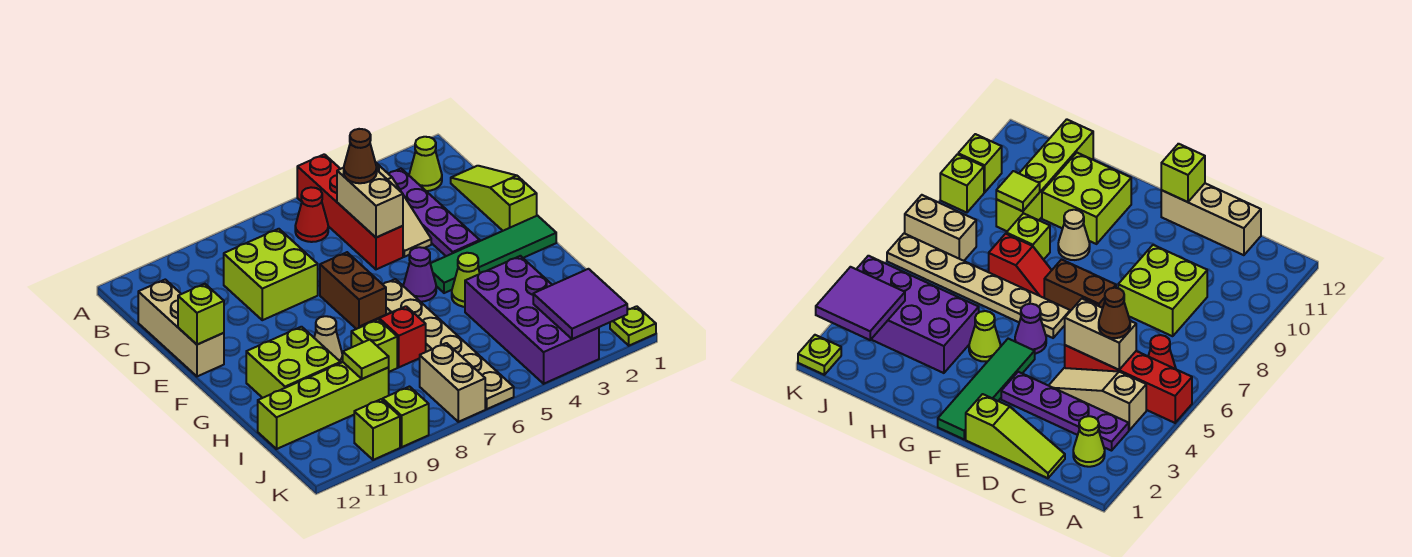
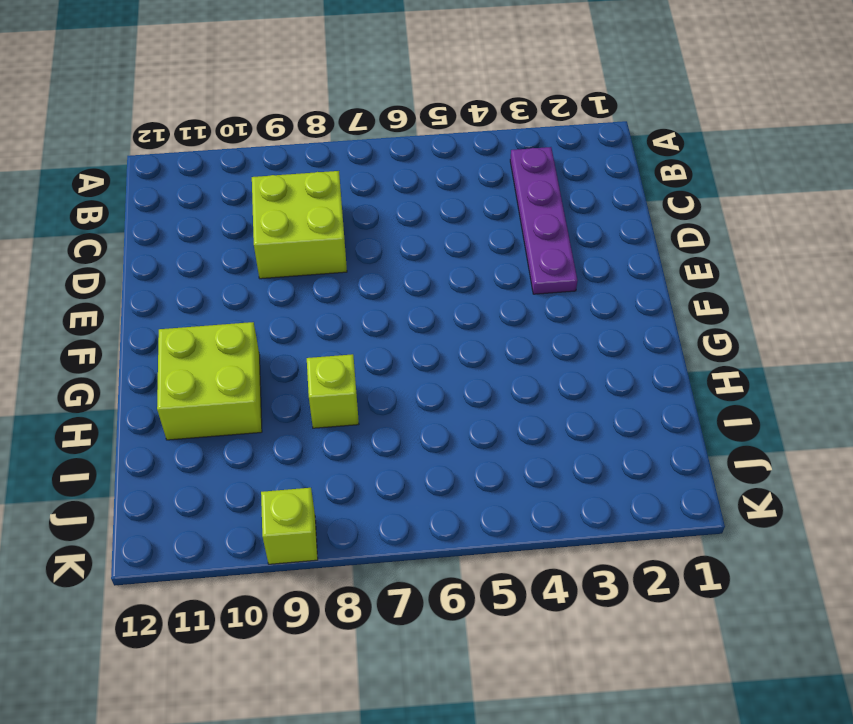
none -> red brick A5:D5 level 1
none -> lime cone B2 level 1
none -> tan slope B4:D4 level 1 top B

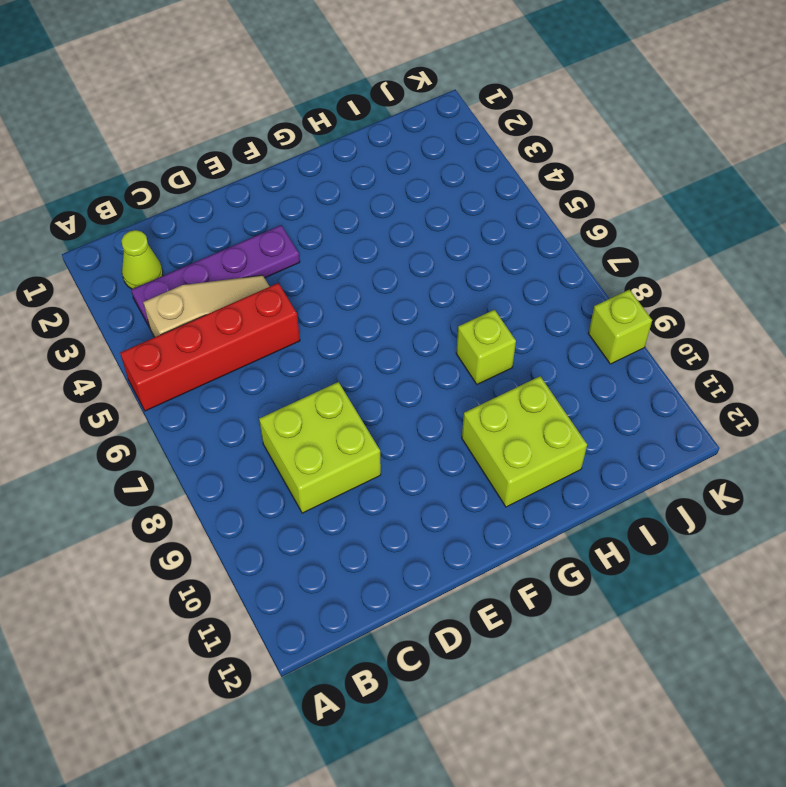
none -> red cone B6 level 1
none -> lime slope C1:E1 level 1 top E
none -> tan brick C12:E12 level 1

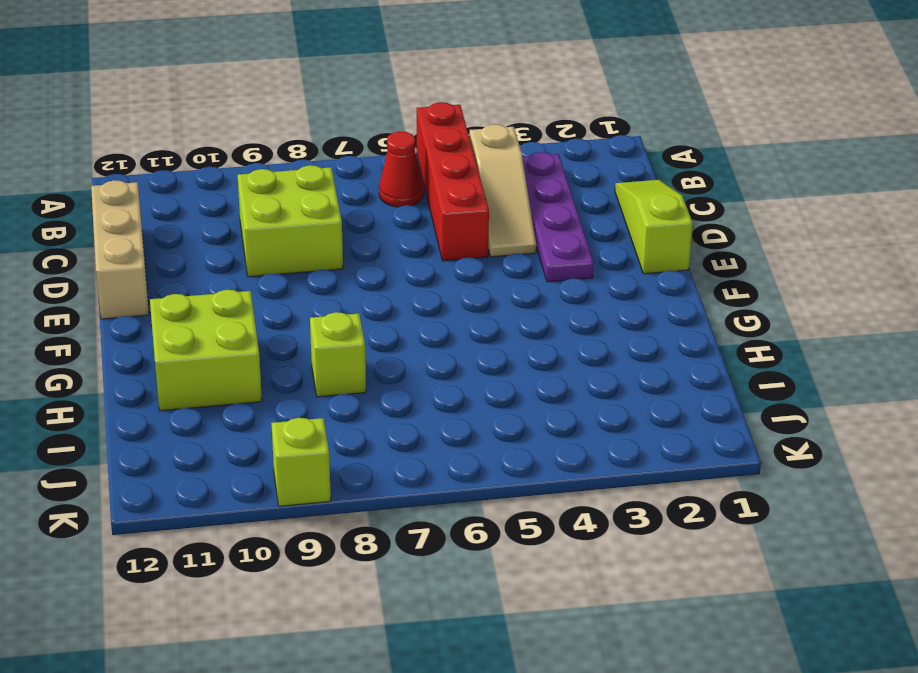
none -> lime cone B2 level 1
none -> brown brick E7:F7 level 1
none -> green tile F1:F4 level 1

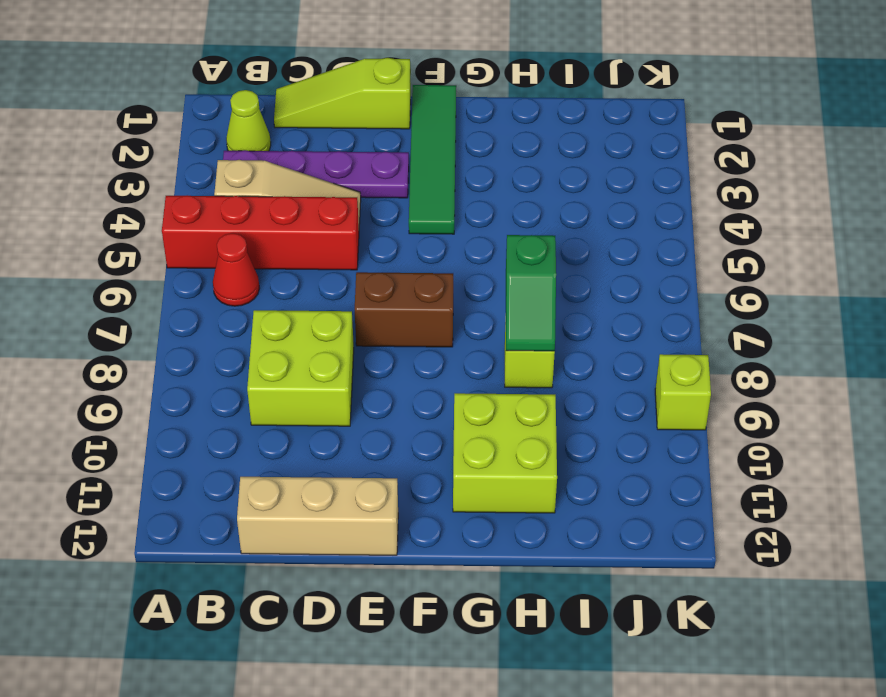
green slope H7:H8 level 2 top 7 -> none
none -> purple cone F5 level 1
none -> tan plate F6:K6 level 1
none -> lime cone G4 level 1

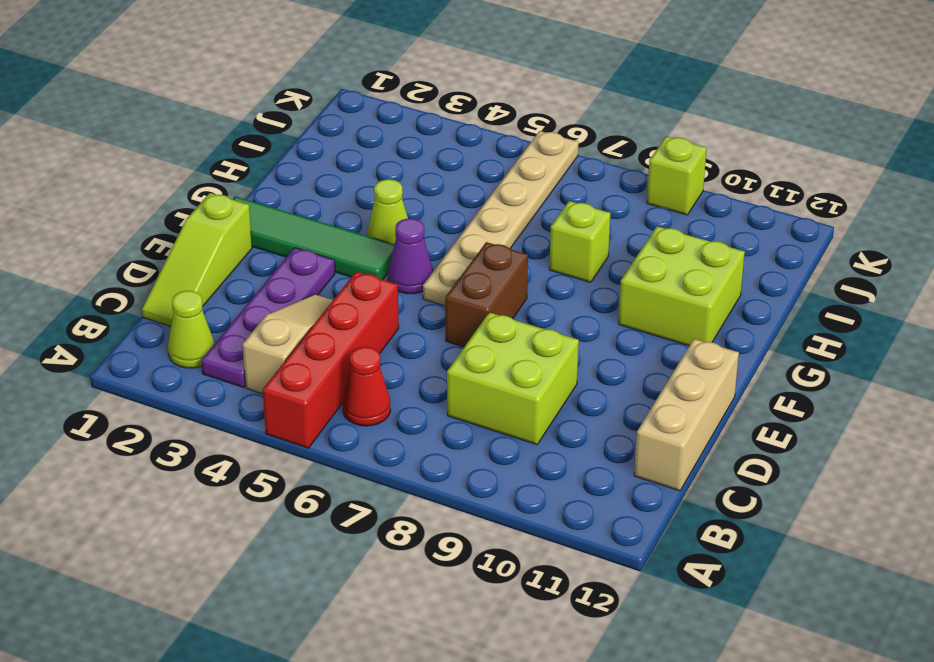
none -> red slope G7:H7 level 1 top H
none -> tan cone G9 level 1
none -> purple brick H3:K4 level 1

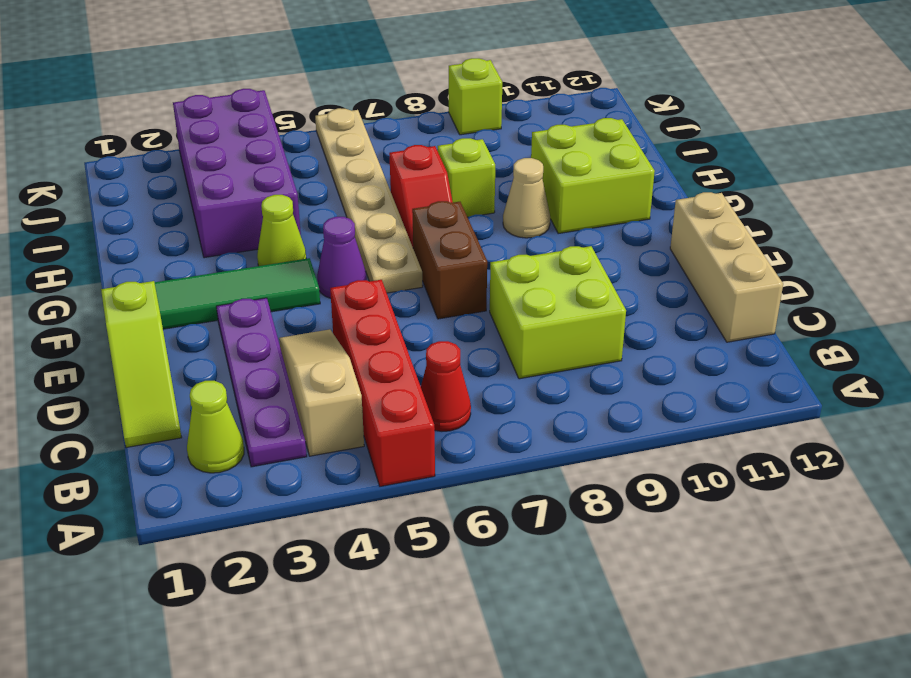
none -> lime brick I9:I12 level 1
none -> tan brick J7:K7 level 1
none -> lime plate K1 level 1

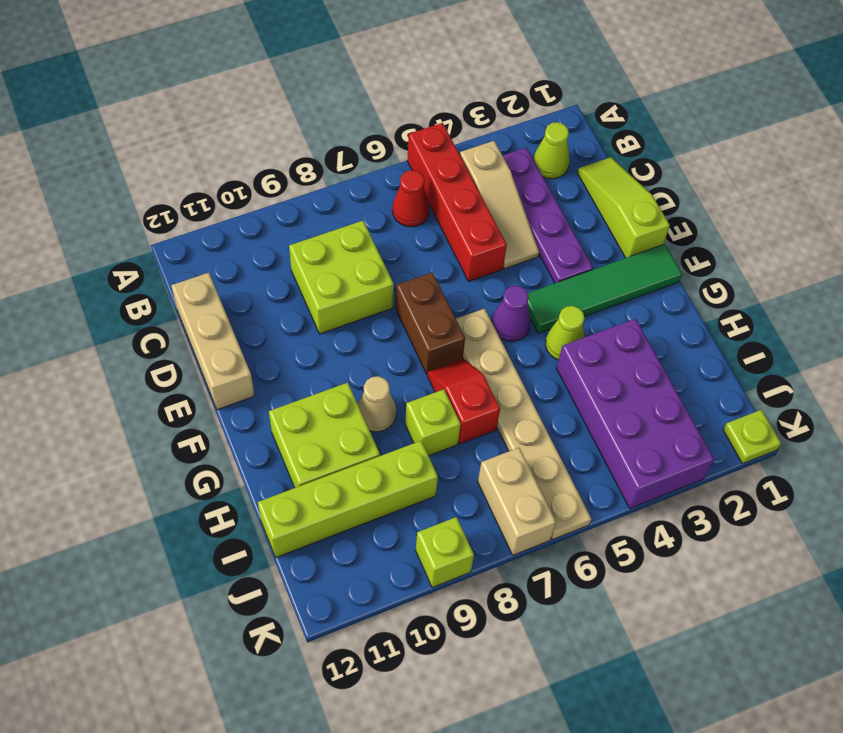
none -> lime brick K10 level 1
none -> tan brick C5:D5 level 2
none -> lime brick E12 level 2

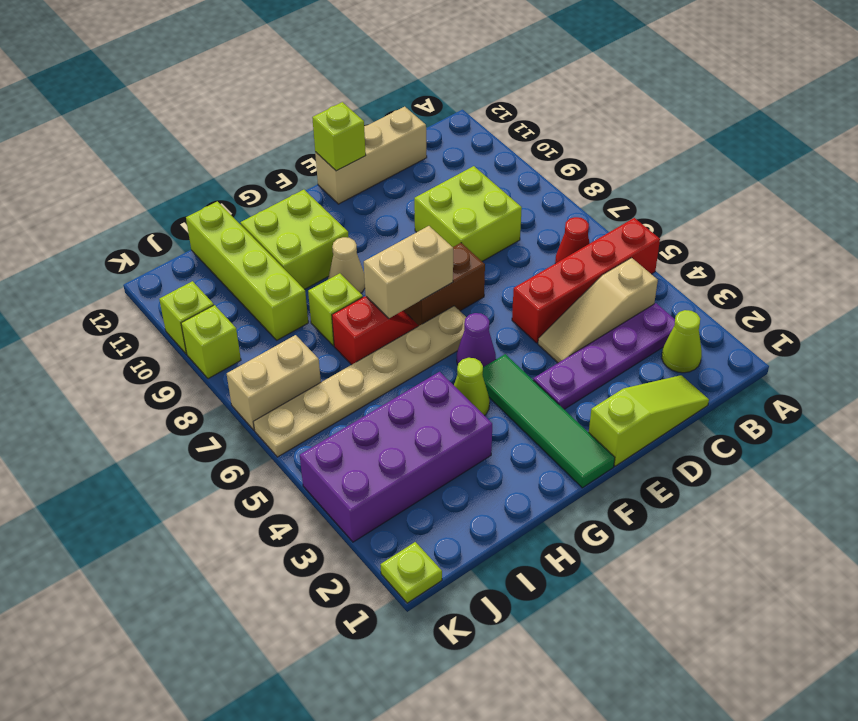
tan brick F7:G7 level 2 -> tan brick C5:D5 level 2
none -> lime tile I9 level 2
none -> purple tile J2:K3 level 2
none -> brown cone C5 level 3

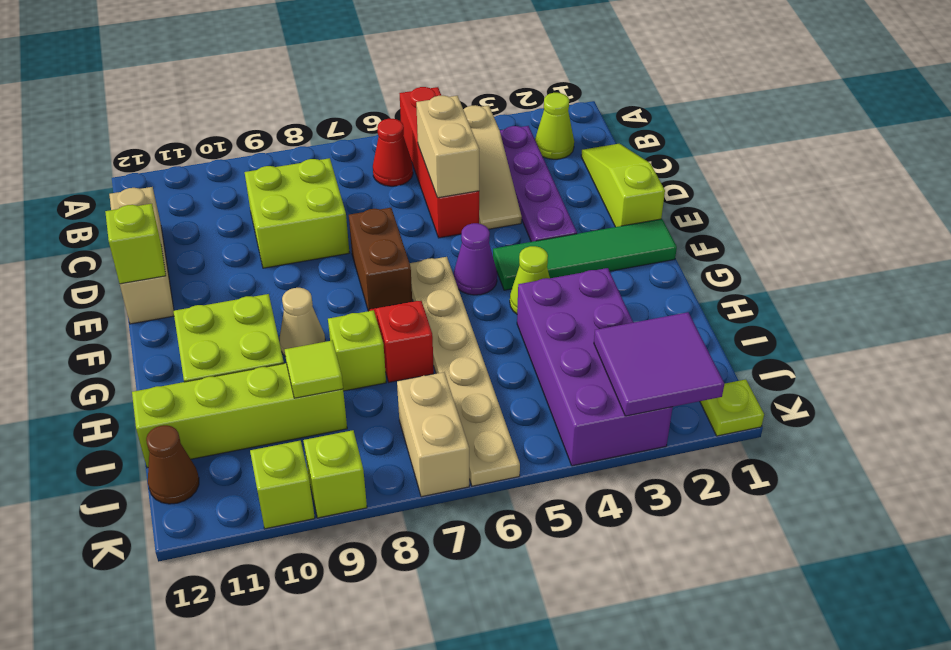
brown cone J12 level 1 -> brown cone C5 level 3

